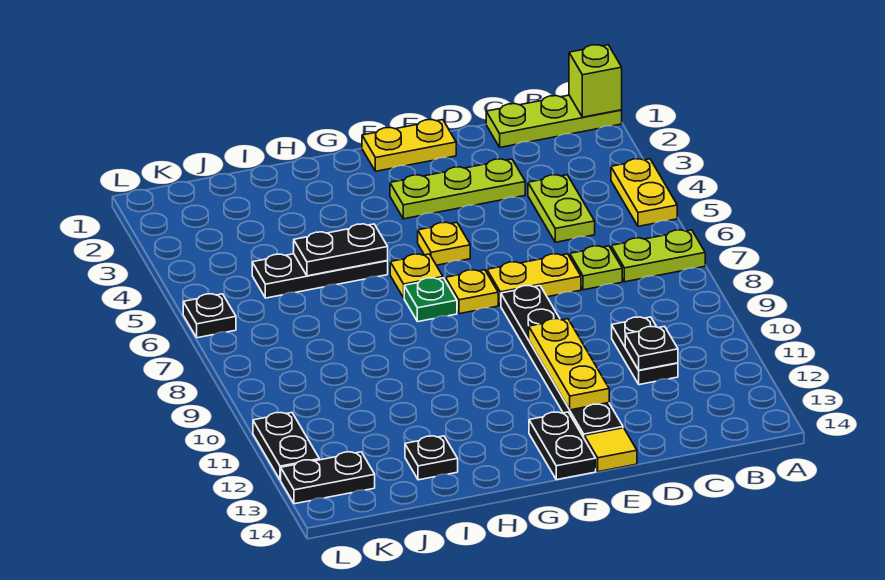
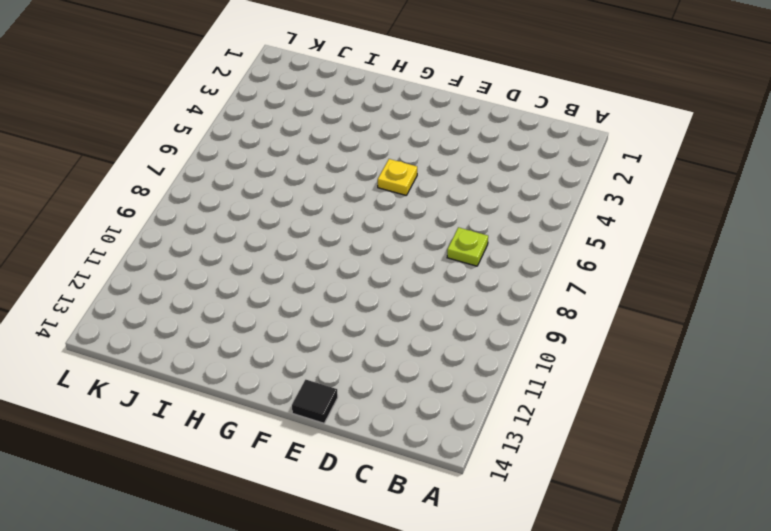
black tile E14 level 1 -> yellow tile E14 level 1
none -> lime plate A1:C1 level 1
none -> yellow plate A4:A5 level 1
none -> lime plate A7:B7 level 1

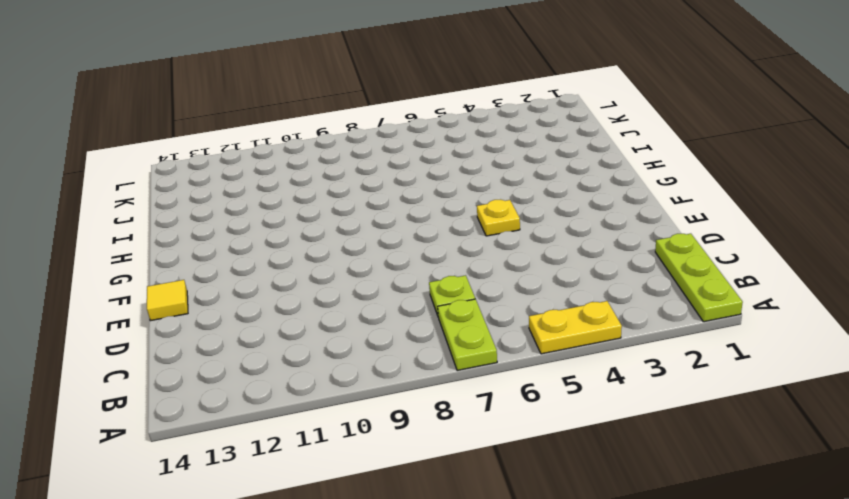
none -> lime plate C4:C5 level 1
none -> black plate C10:C11 level 1
none -> lime plate D3:F3 level 1

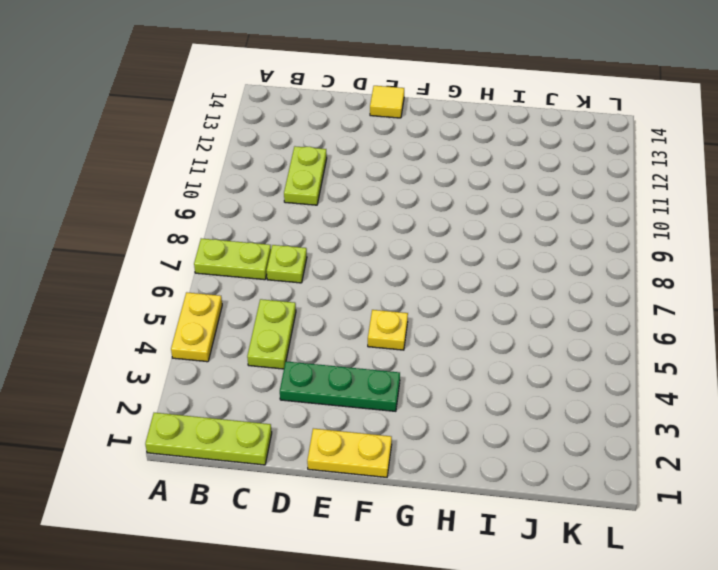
lime plate C10:C11 level 1 -> black plate C10:C11 level 1
green plate D3:F3 level 1 -> lime plate D3:F3 level 1
none -> yellow plate D7:E7 level 1
none -> black plate E8:E13 level 1
none -> yellow plate F7 level 1

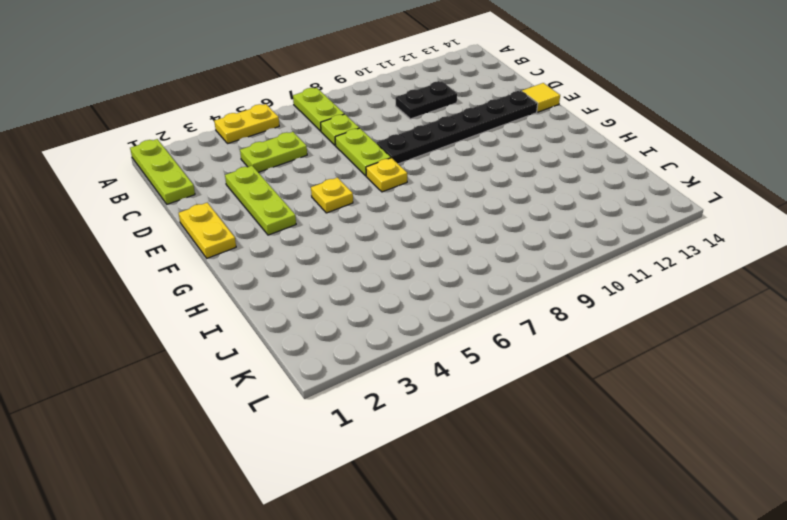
lime plate D7:E7 level 1 -> yellow plate D7:E7 level 1
none -> black plate F13:F14 level 1
none -> yellow plate G6 level 1
none -> green plate G7 level 1

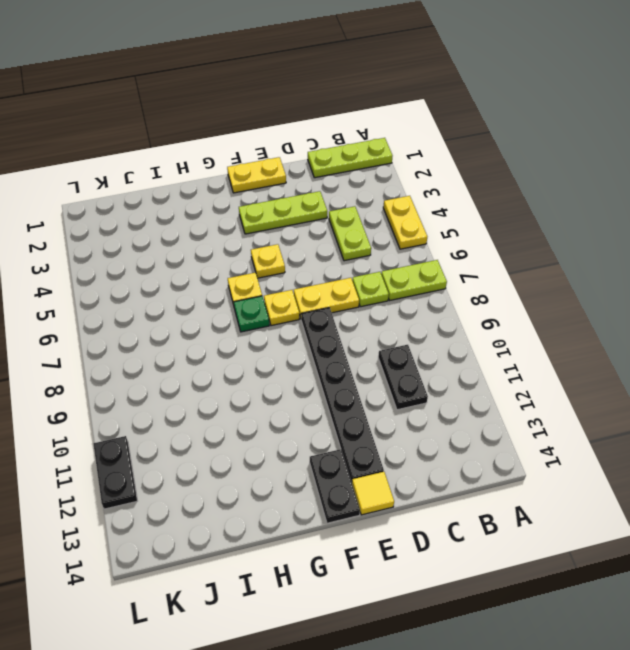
none -> black plate H5:J5 level 1
none -> black plate I13 level 1
none -> black plate K13:L13 level 1

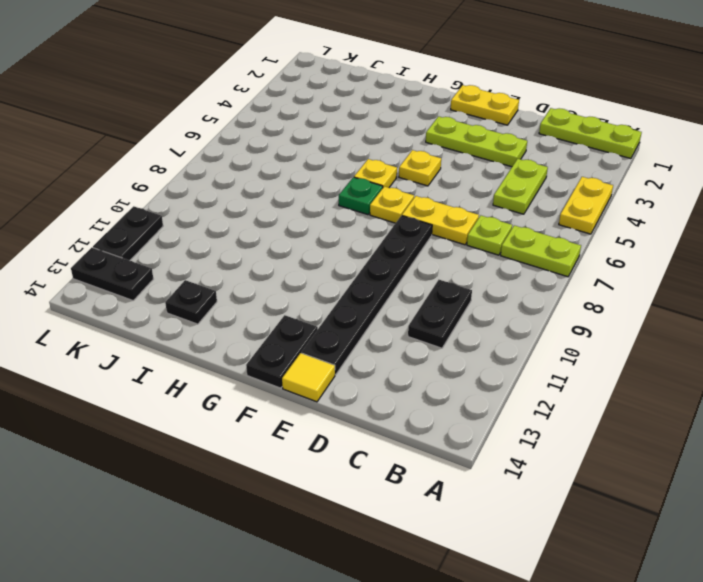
none -> black plate H5:J5 level 1
none -> black plate L6 level 1
none -> lime brick A1 level 2

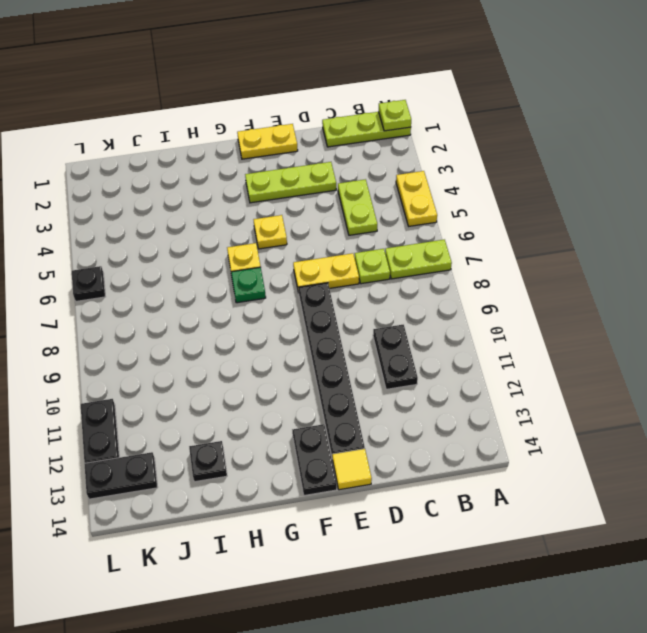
lime plate A1 level 2 -> lime brick A1 level 2
none -> yellow plate F7 level 1
none -> black plate H5:J5 level 1
none -> black plate C11 level 2

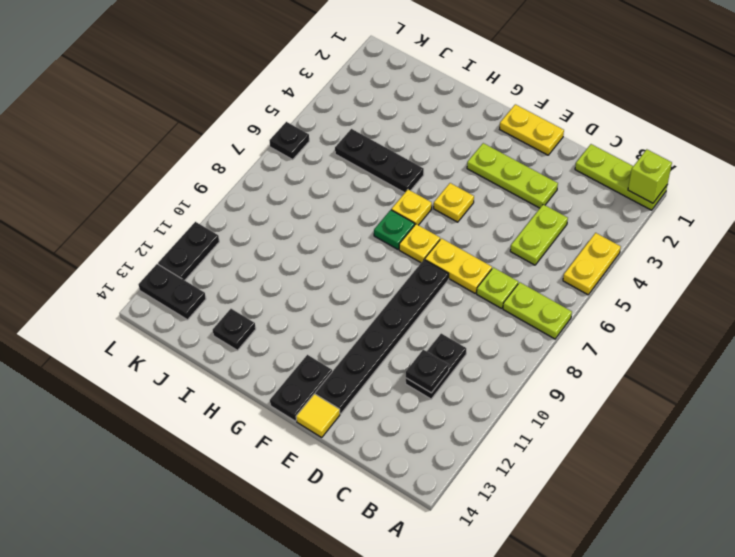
none -> yellow plate E10:E12 level 2
none -> black plate H5:I5 level 2

